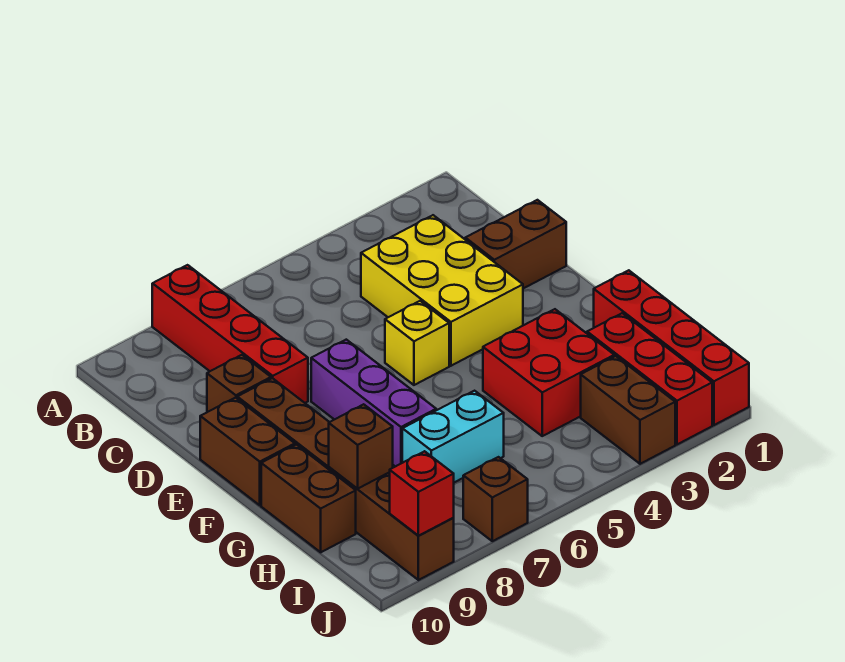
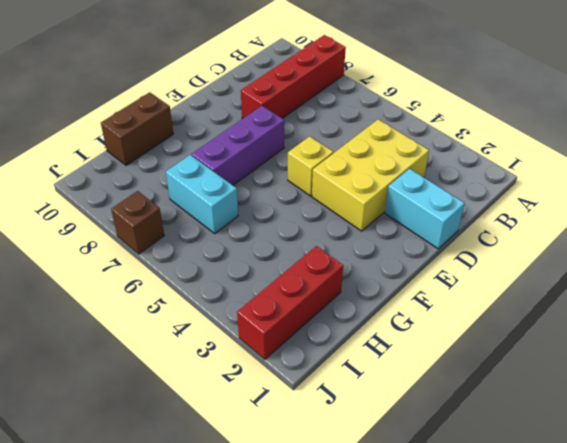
cyan brick D1:D2 level 1 -> brown brick D1:D2 level 1
none -> brown brick D9 level 1
none -> brown brick E9:J9 level 1
none -> brown brick E10:F10 level 1

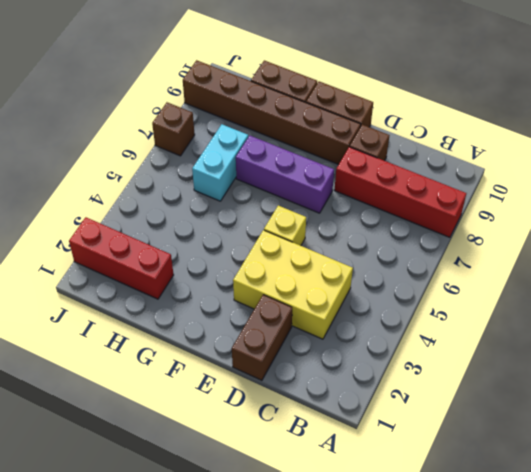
none -> red brick G1:J1 level 1
none -> red brick G3:H4 level 1
none -> brown brick I3:J3 level 1

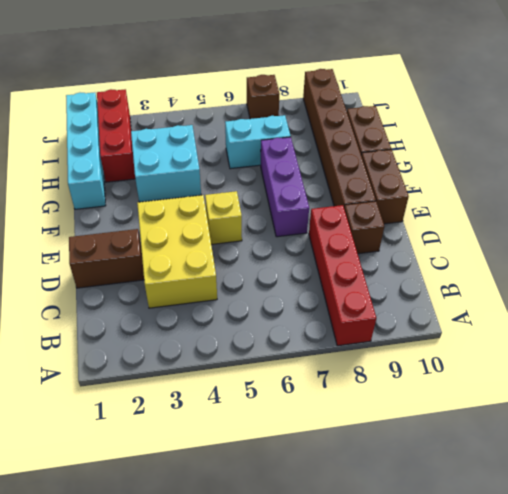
cyan brick G1:J1 level 1 -> red brick G1:J1 level 1
cyan brick G3:H4 level 1 -> red brick G3:H4 level 1
none -> brown brick I3:J3 level 1
none -> brown brick H9 level 2
none -> red brick J9 level 2

